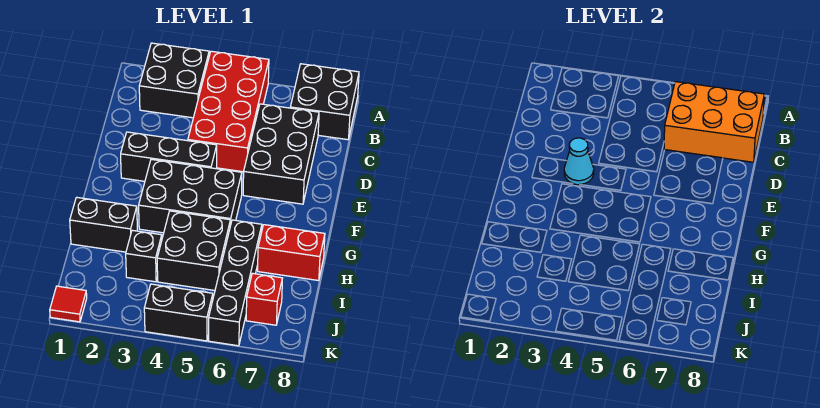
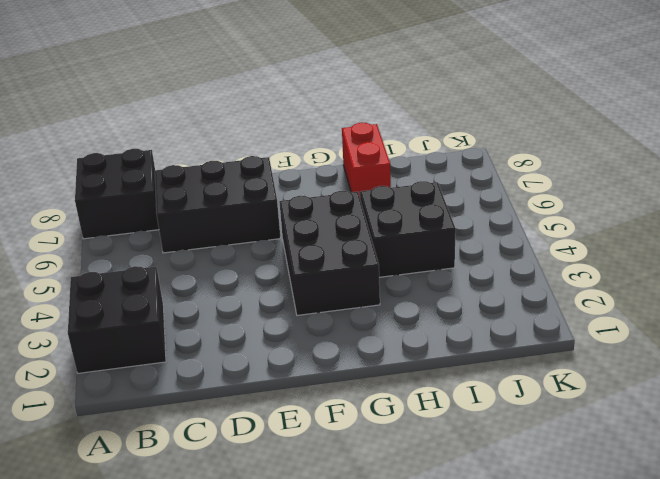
none -> red brick A4:D5 level 1
none -> black brick E2:E4 level 1
none -> black brick H1:H2 level 1

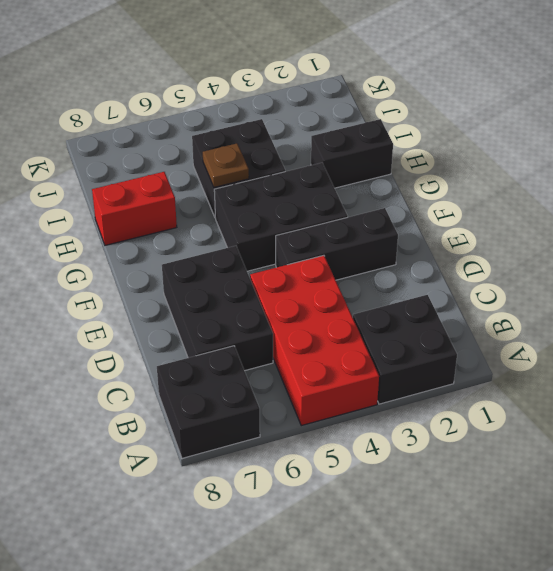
brown plate H5 level 2 -> none
none -> black brick H6:K6 level 1
none -> black brick I3 level 1
none -> red brick J7 level 1

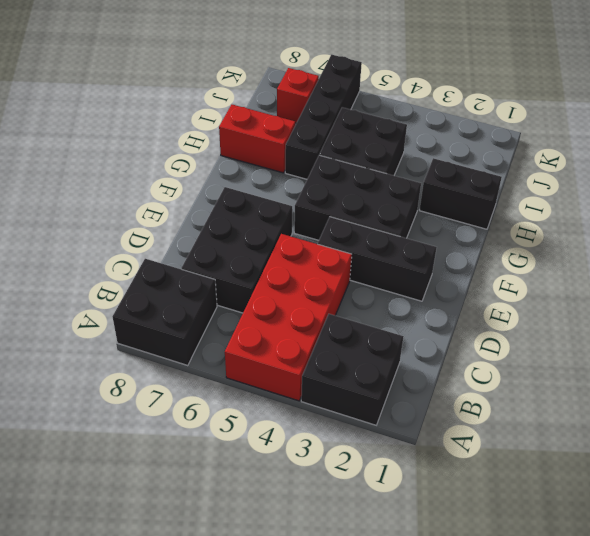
none -> black brick I3 level 1
none -> red tile K1 level 1
none -> black brick K4:K5 level 1

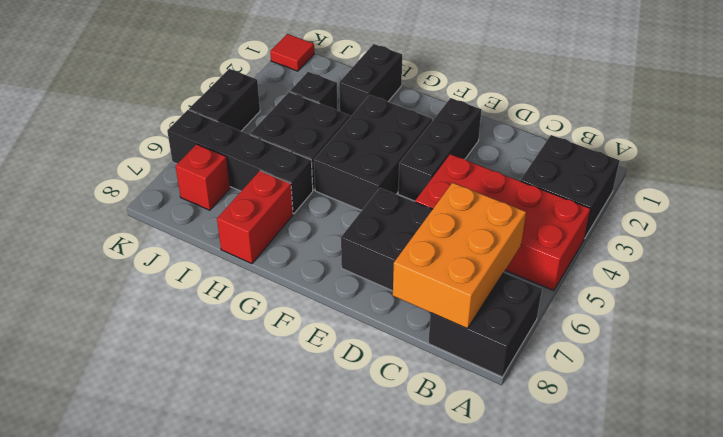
none -> cyan cone E3 level 2

